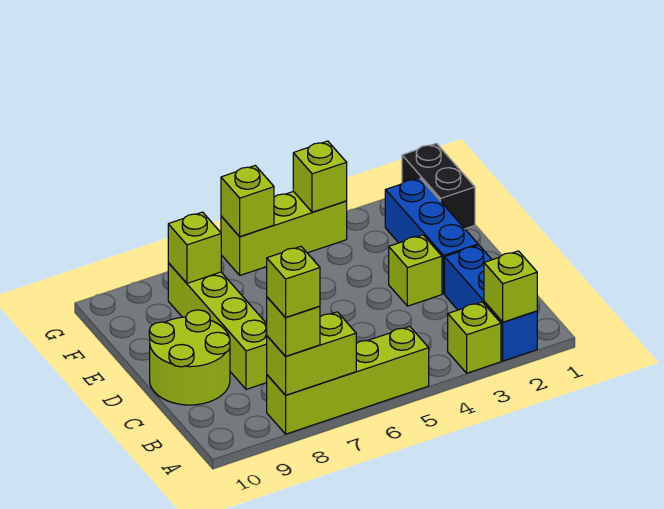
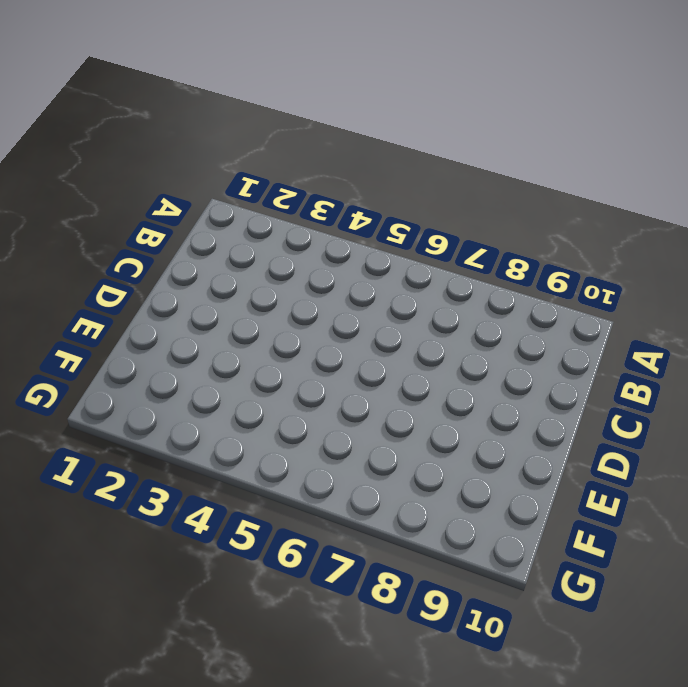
none -> blue brick A2:C2 level 1
none -> lime brick A3 level 1
none -> lime brick A5:A8 level 1

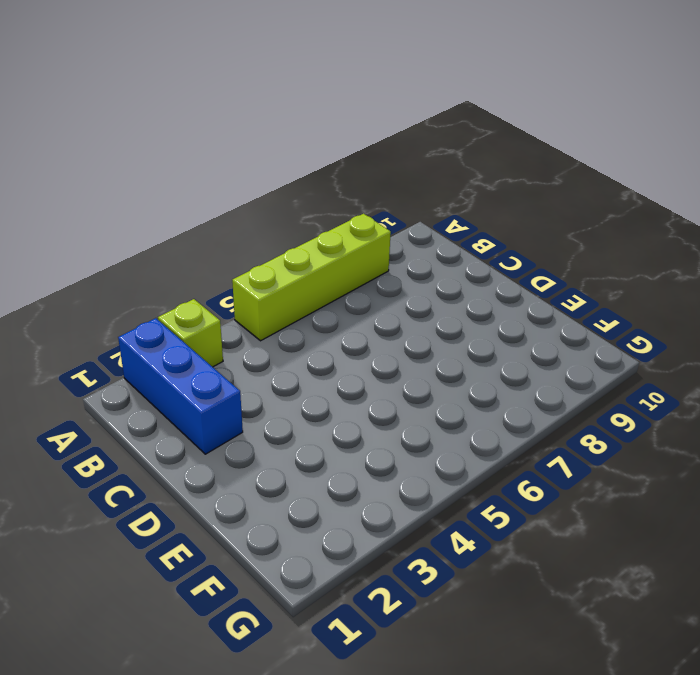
none -> lime brick C8:F8 level 1
none -> lime round brick C9:D10 level 1
none -> blue brick D2:F2 level 1

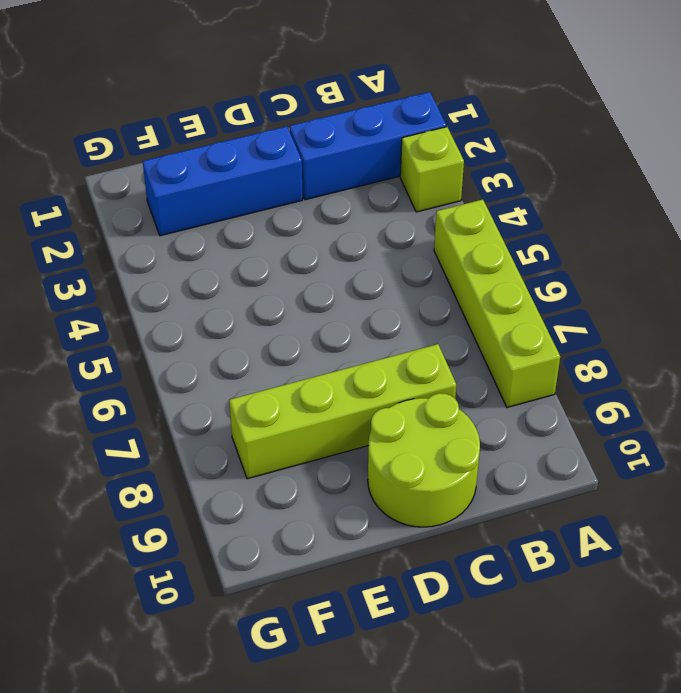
none -> lime brick D3 level 1
none -> black brick F1:G1 level 1
none -> lime brick G4:G6 level 1

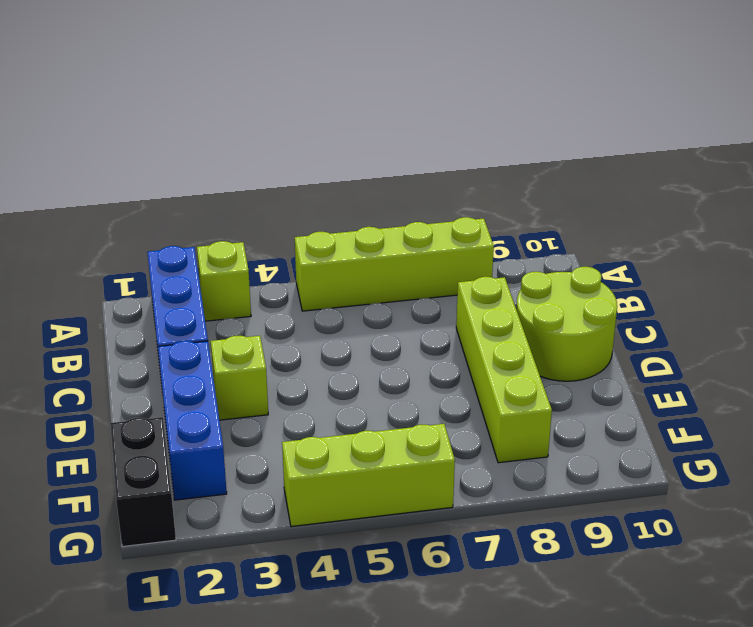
none -> lime brick A2 level 2
none -> lime brick A7:A8 level 2
none -> lime brick F8 level 2

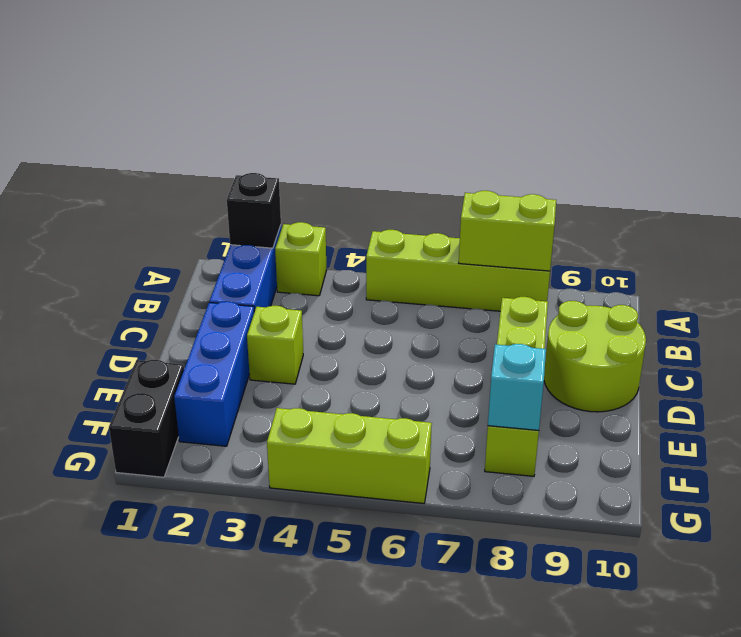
black brick A2 level 2 -> lime brick A2 level 2
cyan brick F8 level 2 -> lime brick F8 level 2
none -> lime brick G4 level 2
none -> lime brick G6 level 2
none -> lime brick A8 level 3

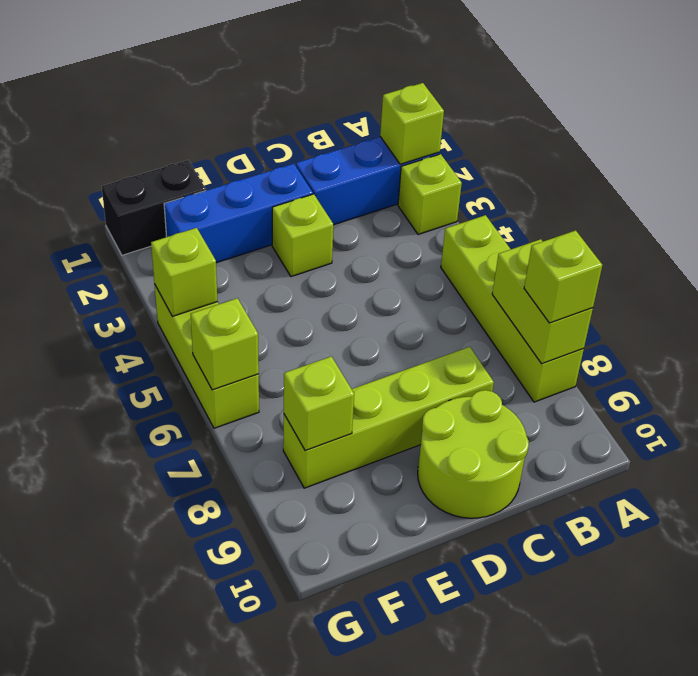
none -> lime brick A8 level 4

